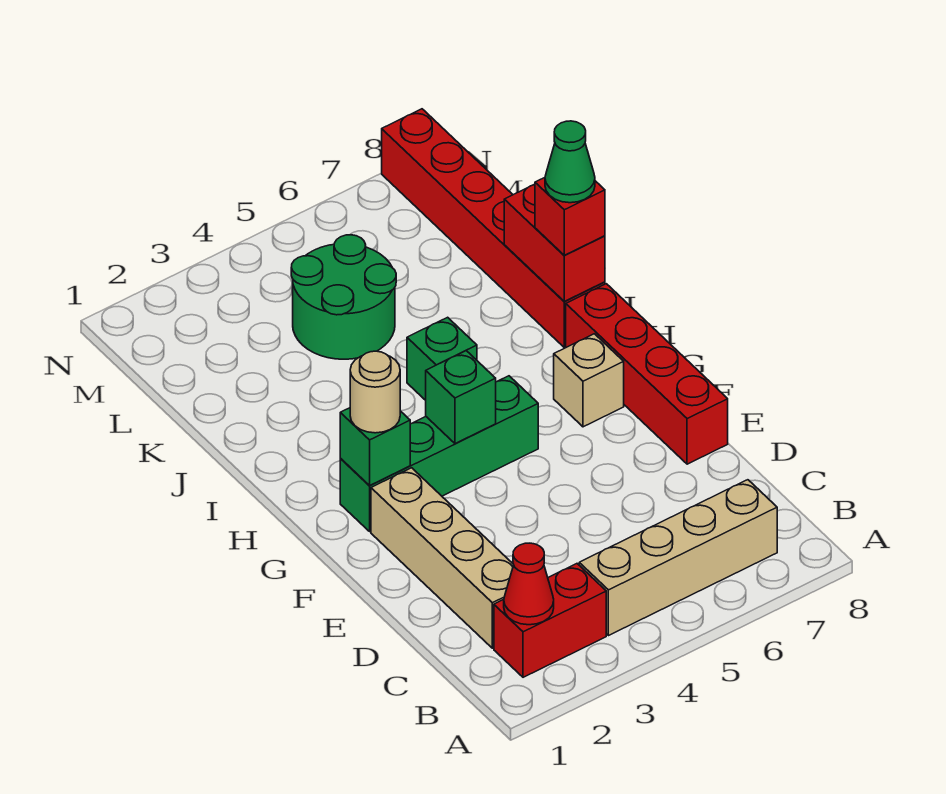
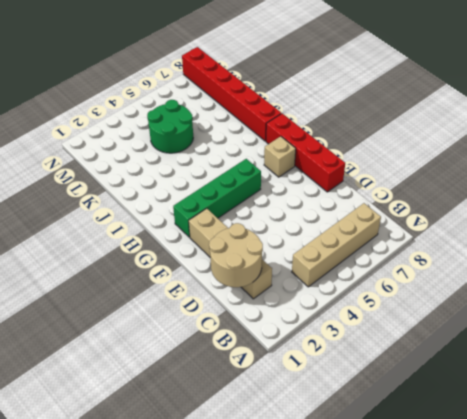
tan round brick C1:D2 level 2 -> none
none -> red brick B2:B3 level 1
none -> green brick I5 level 1
none -> red cone B2 level 2

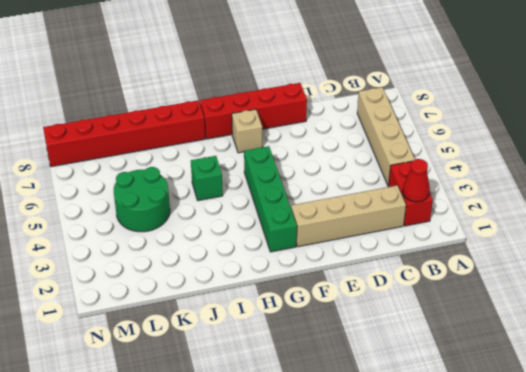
none -> green brick G2 level 2
none -> green brick G4 level 2
none -> red brick I8:J8 level 2

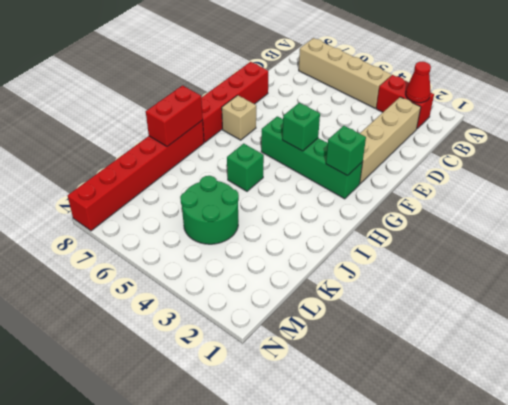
none -> tan round brick G2 level 3
none -> red brick I8 level 3
none -> green cone I8 level 4

